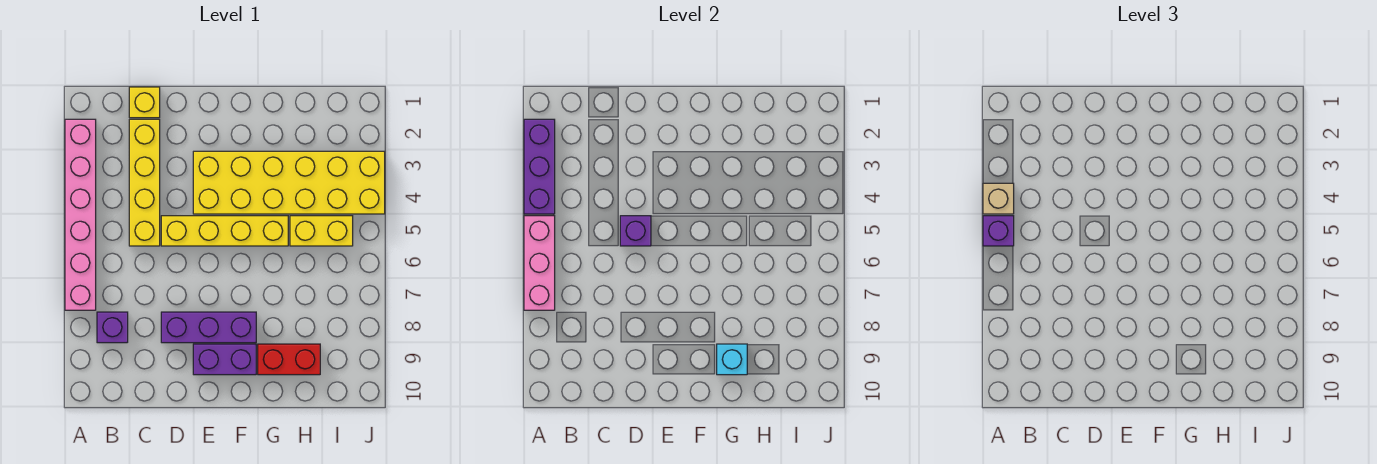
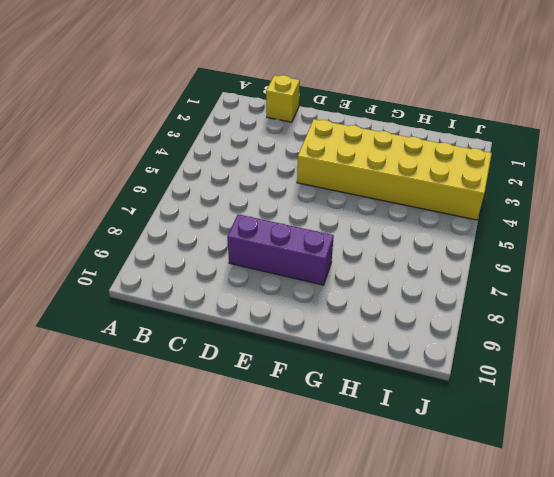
none -> pink brick A2:A7 level 1
none -> purple brick B8 level 1
none -> yellow brick C2:C5 level 1

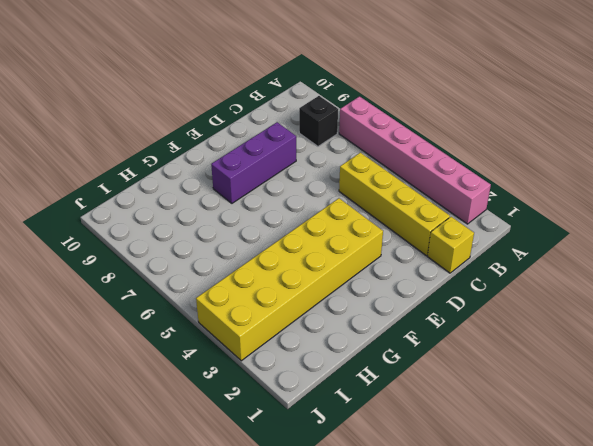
black brick B8 level 1 -> purple brick B8 level 1
none -> yellow brick D5:G5 level 1
none -> purple brick E9:F9 level 1
none -> red brick G9:H9 level 1

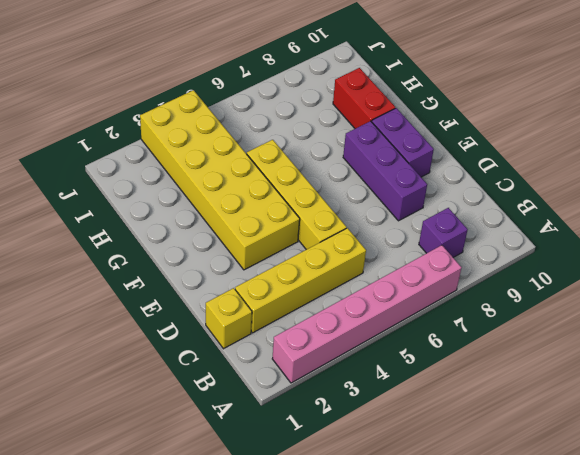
none -> yellow brick H5:I5 level 1
none -> purple brick A2:A4 level 2
none -> pink brick A5:A7 level 2

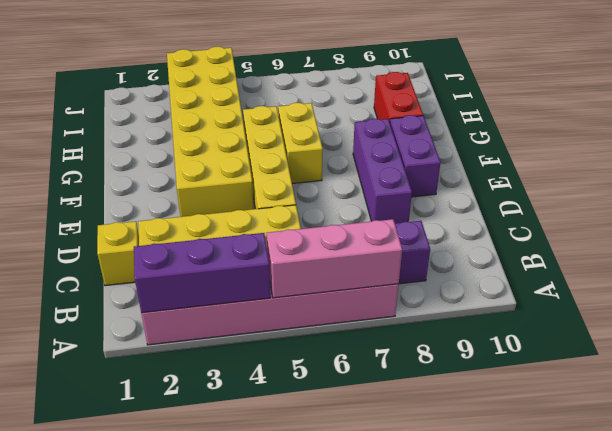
yellow brick F6:G6 level 1 -> yellow brick H5:I5 level 1
none -> purple brick D5 level 2
none -> cyan brick G9 level 2
none -> tan brick A4 level 3

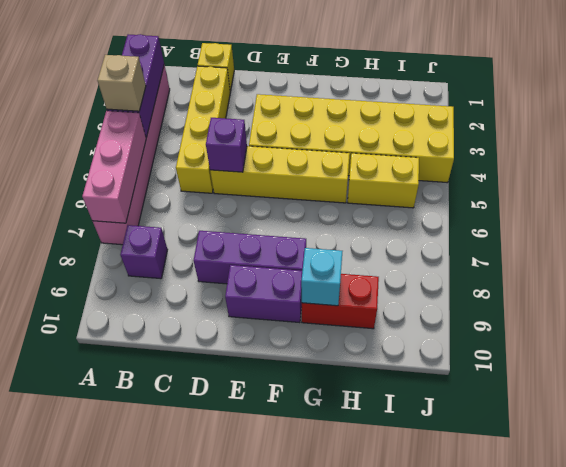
none -> purple brick A5 level 3

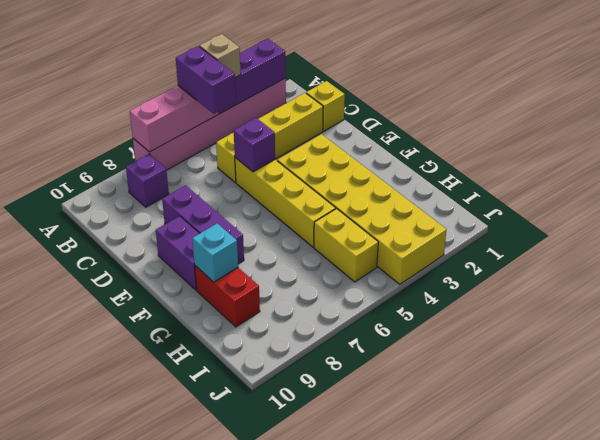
purple brick A5:B5 level 3 -> purple brick A5 level 3

